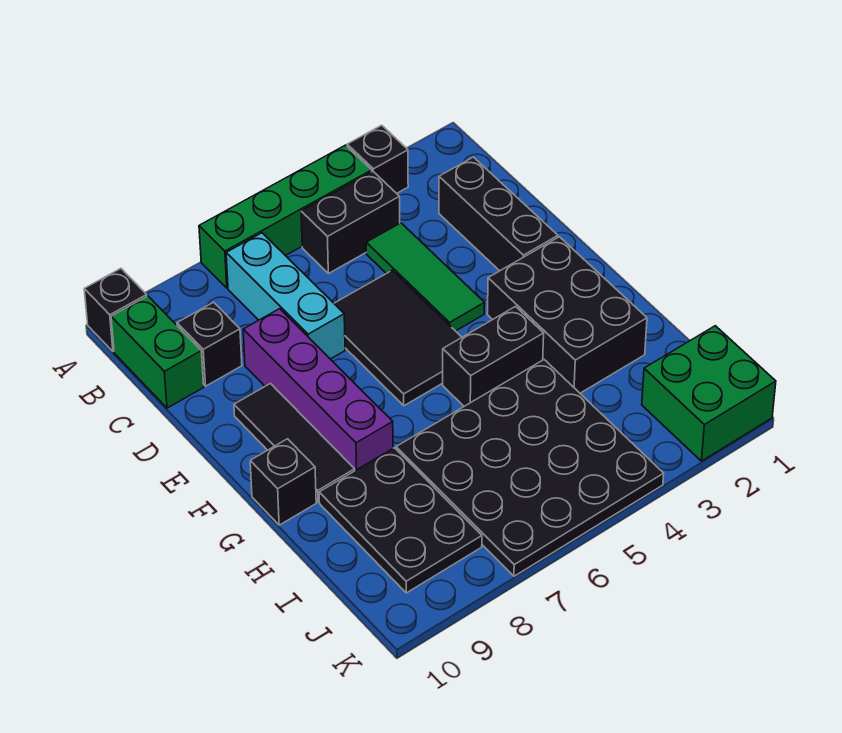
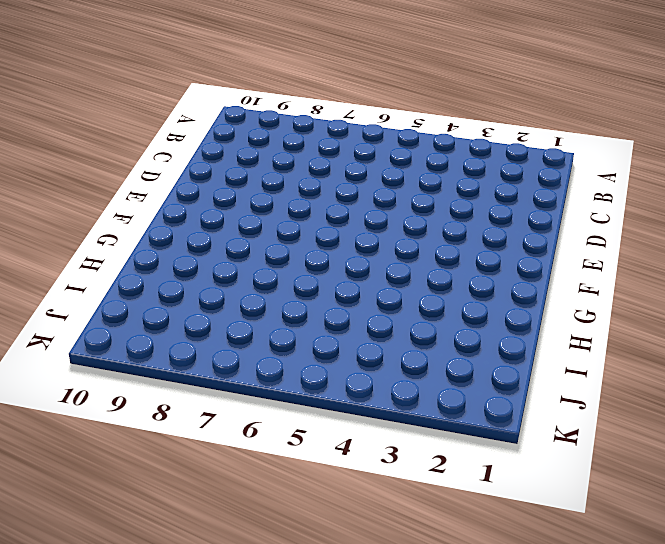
none -> black brick A3 level 1
none -> green brick A4:A7 level 1
none -> black brick A10 level 1

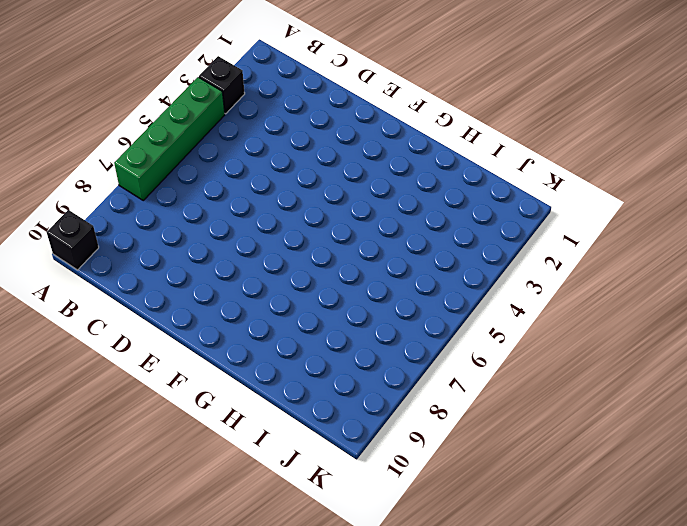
none -> black brick B4:B5 level 1
none -> cyan brick B7:D7 level 1
none -> green brick B10:C10 level 1

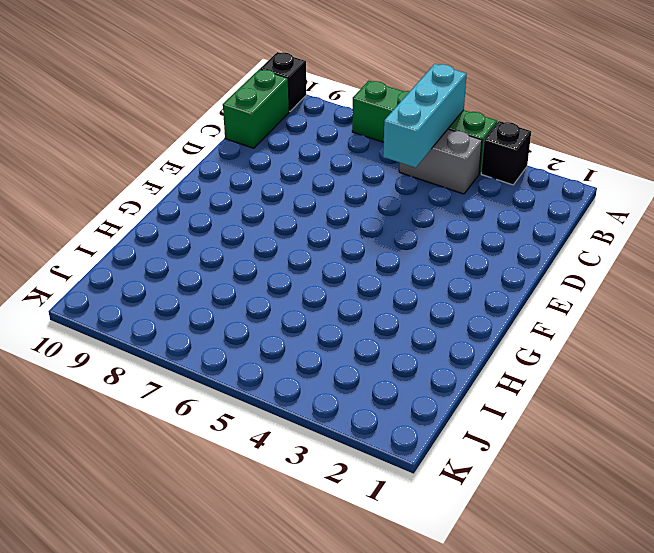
cyan brick A5:C5 level 2 -> cyan brick B7:D7 level 1
grey brick B4:B5 level 1 -> black brick B4:B5 level 1
none -> black brick C2:E2 level 1
none -> green tile C4:E4 level 1
none -> black brick C9 level 1

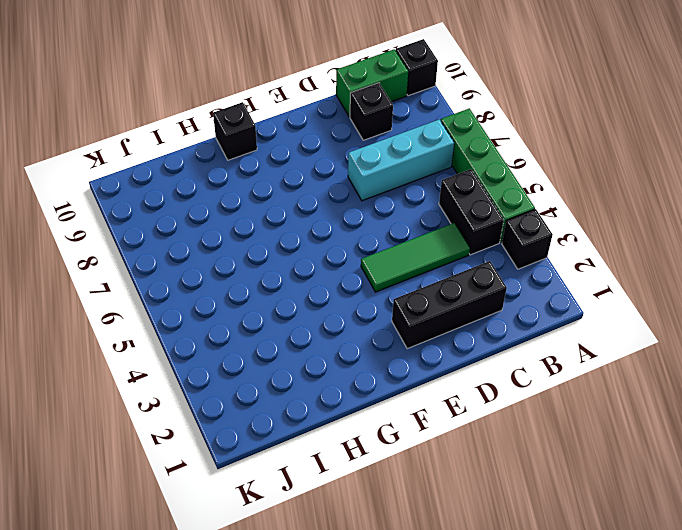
none -> black tile D5:F6 level 1
none -> purple brick D8:G8 level 1
none -> black tile E9:G9 level 1

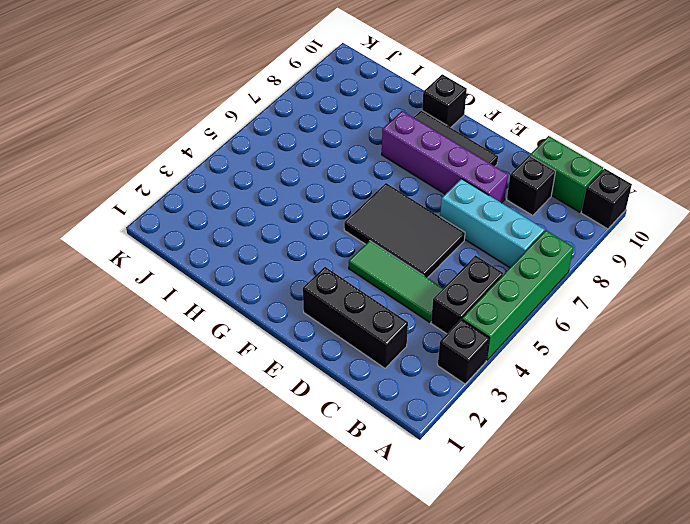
none -> black brick F2:H3 level 1
none -> black brick G4:G5 level 1
none -> black plate H4:K7 level 1

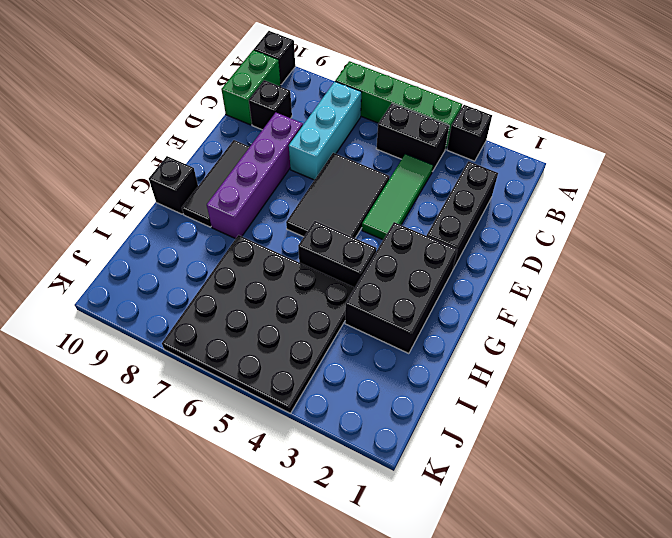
none -> black plate H8:J9 level 1
none -> green brick J1:K2 level 1

